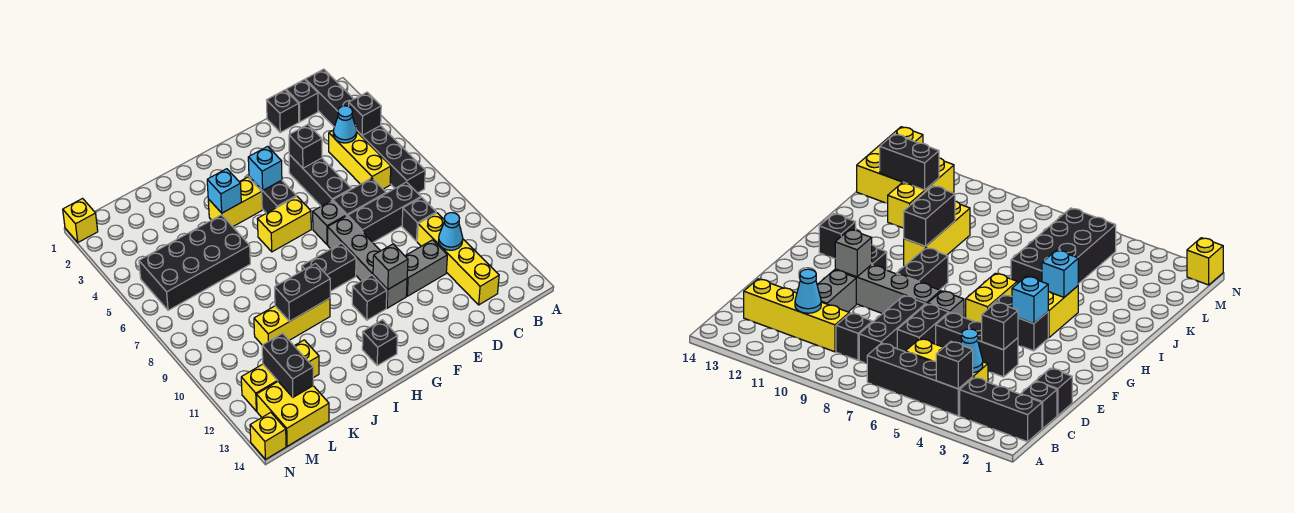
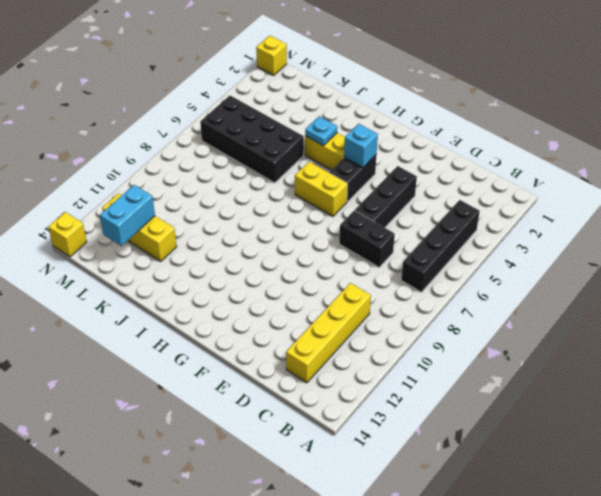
cyan plate I4 level 2 -> cyan brick I4 level 2
cyan brick L12:L13 level 2 -> black brick L12:L13 level 2
none -> black brick B1:B3 level 1
none -> black brick C1 level 1
none -> yellow brick C4:C6 level 1
none -> black brick C8:E8 level 1

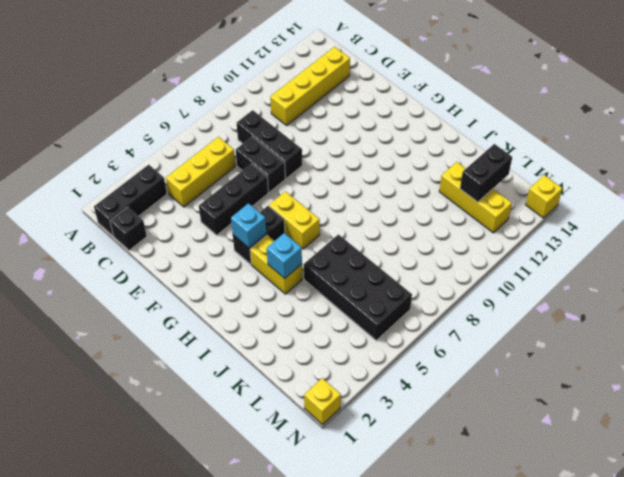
none -> black brick B4:B7 level 1
none -> black brick C9 level 1
none -> black brick D1 level 1
none -> grey brick D11:E11 level 1

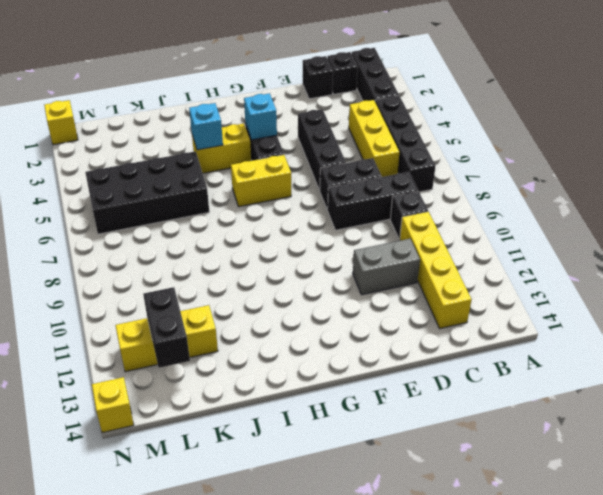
none -> grey brick F7 level 1
none -> grey brick F8:F11 level 1
none -> black brick G9:H9 level 1
none -> black brick G11 level 1

